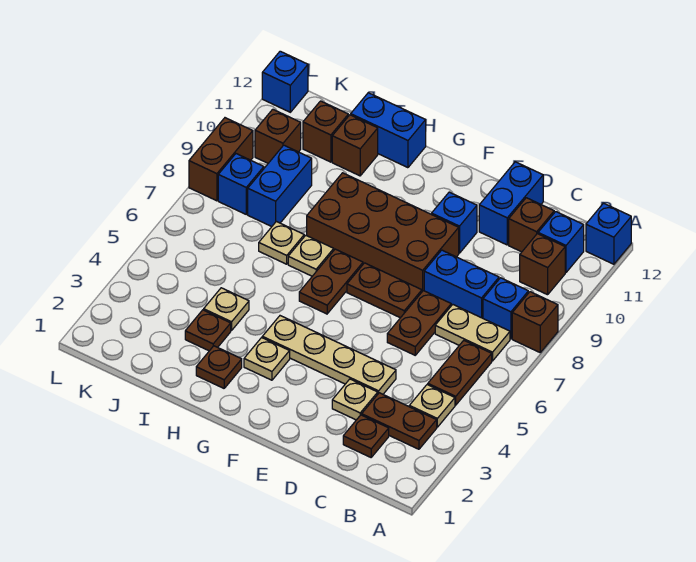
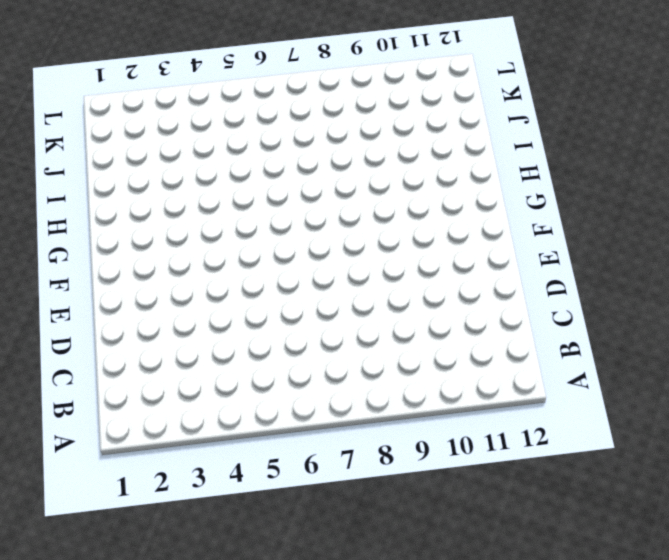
none -> brown brick A8 level 1
none -> blue brick A12 level 1
none -> brown plate B3:C3 level 1
none -> tan plate B4 level 1

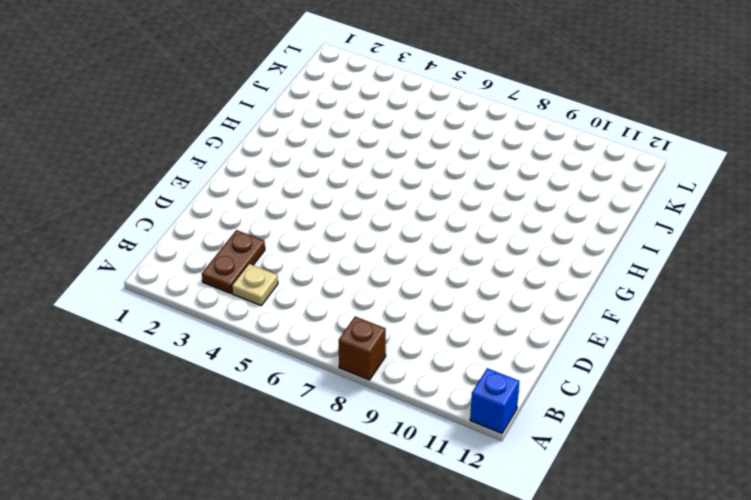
none -> brown plate B5:B6 level 1
none -> tan plate B7:C7 level 1
none -> blue brick B8 level 1
none -> brown brick B10 level 1

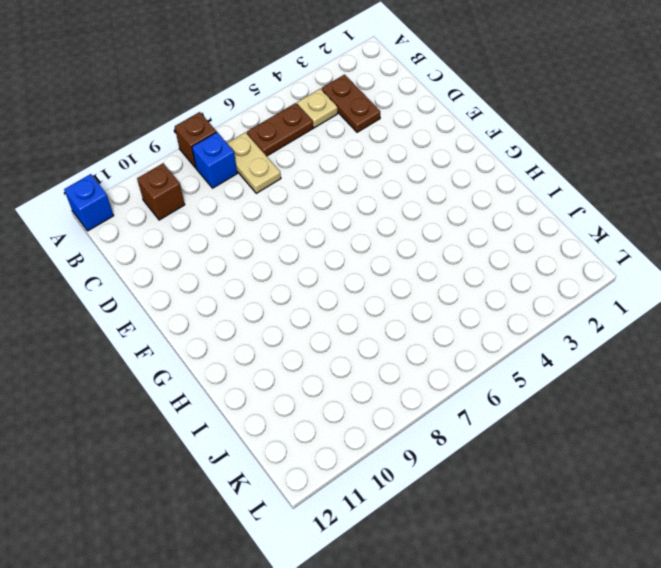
none -> blue brick B11 level 1
none -> brown plate C2 level 1
none -> blue brick C8:D8 level 1
none -> brown brick C11 level 1

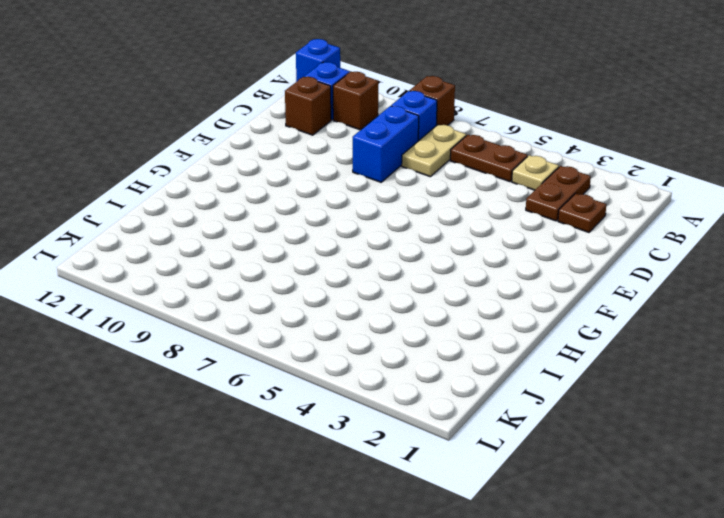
none -> tan plate D3 level 1
none -> tan plate D4:G4 level 1
none -> brown plate D6:D7 level 1
none -> blue brick D11:D12 level 1

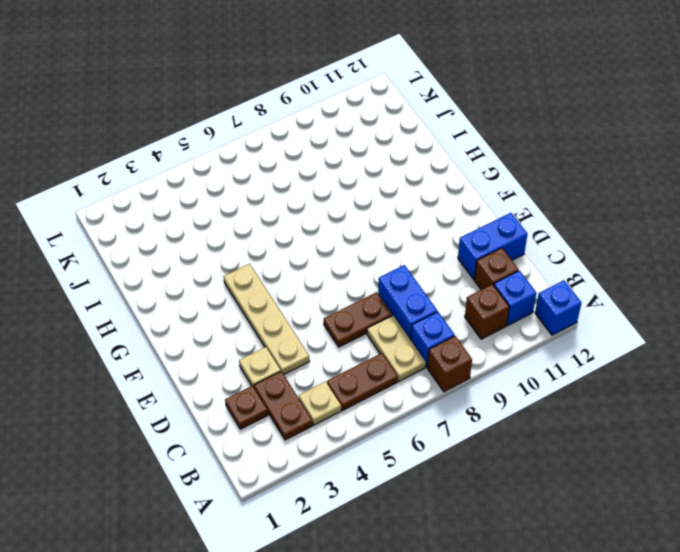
none -> brown plate E7:F7 level 1
none -> brown brick E8:H9 level 1
none -> blue brick E10 level 1
none -> tan plate G3 level 1

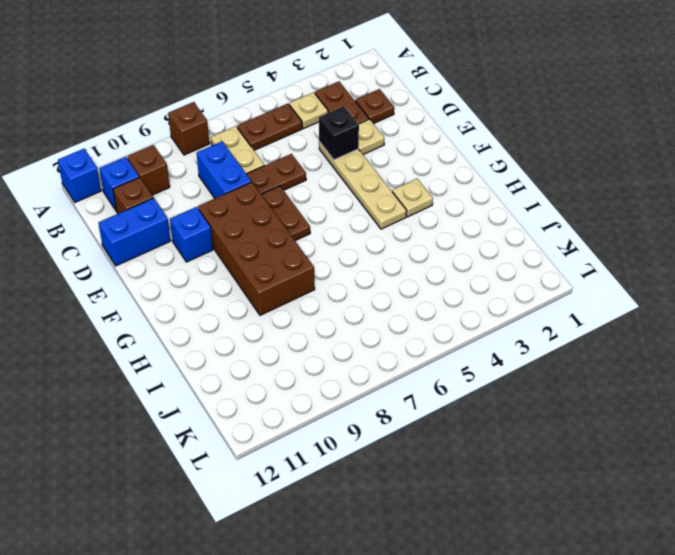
black brick D4 level 2 -> none
none -> blue brick B8 level 1
none -> brown plate G6:G7 level 1
none -> brown plate H2 level 1
none -> tan plate H7 level 1

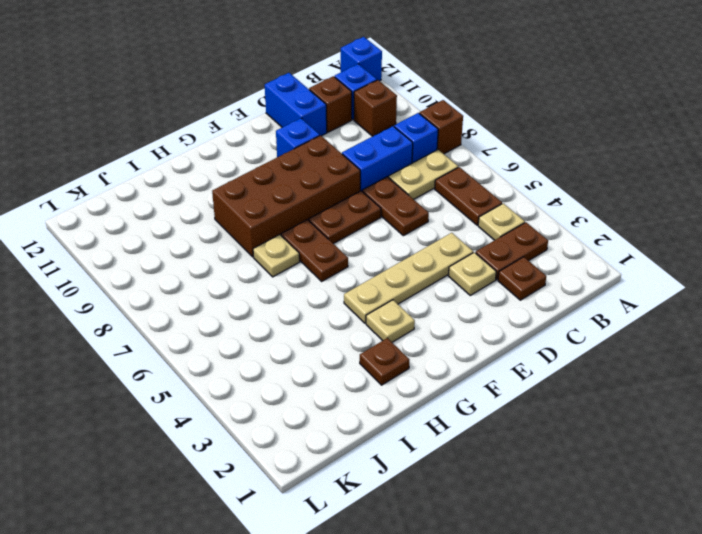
none -> blue brick H12:I12 level 1
none -> brown plate I3 level 1
none -> tan plate I4 level 1
none -> tan plate I7 level 1

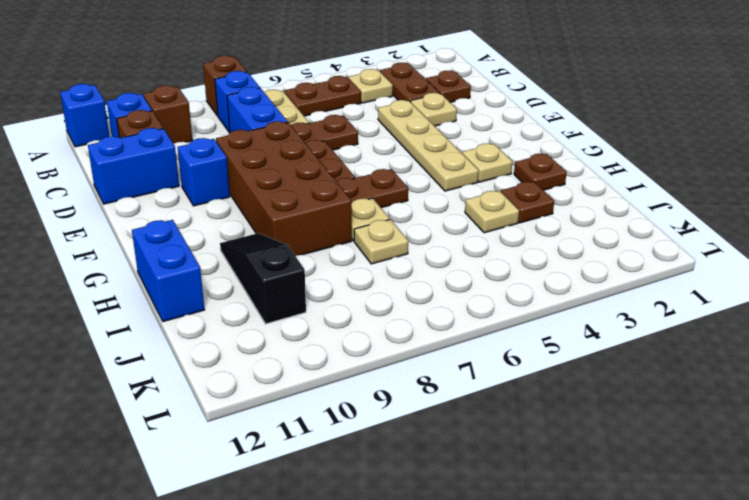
black slope H10:J10 level 1 top J -> none
none -> brown brick I11 level 1
none -> blue brick J8:J9 level 1
none -> brown brick J11 level 1
none -> blue brick K8 level 1

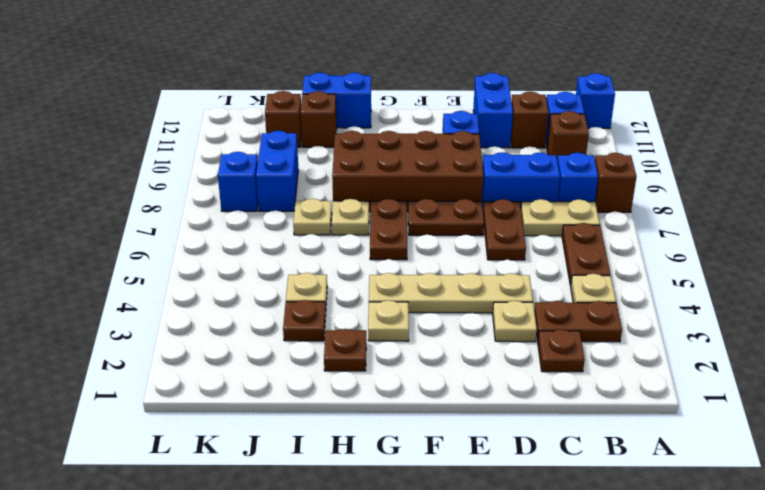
none -> brown brick K10 level 1
none -> brown brick L8:L9 level 1
none -> blue brick L12 level 1

